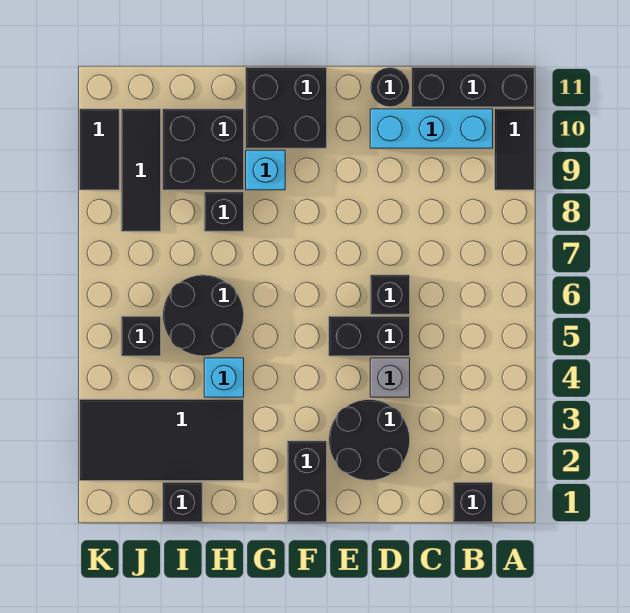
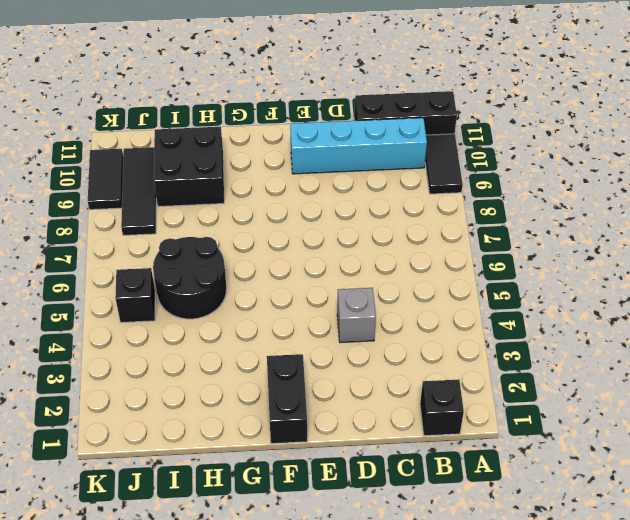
cyan brick B10:E10 level 1 -> cyan brick B10:D10 level 1
none -> black round brick D2:E3 level 1
none -> black brick D5:E5 level 1
none -> black brick D6 level 1

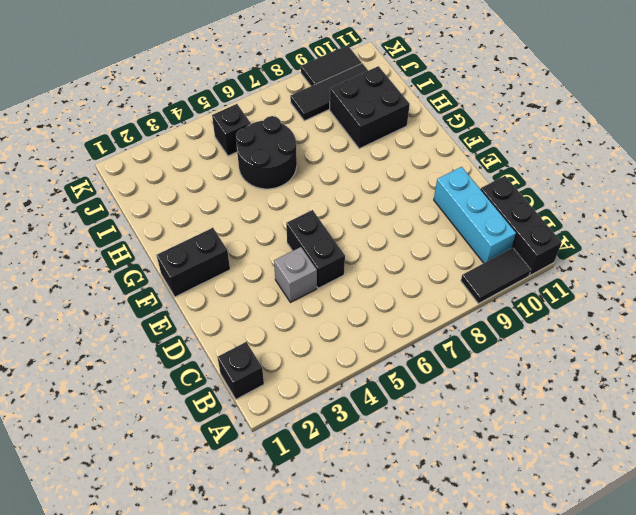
none -> black round brick D2:E3 level 1
none -> black brick D6 level 1
none -> black round brick D11 level 1

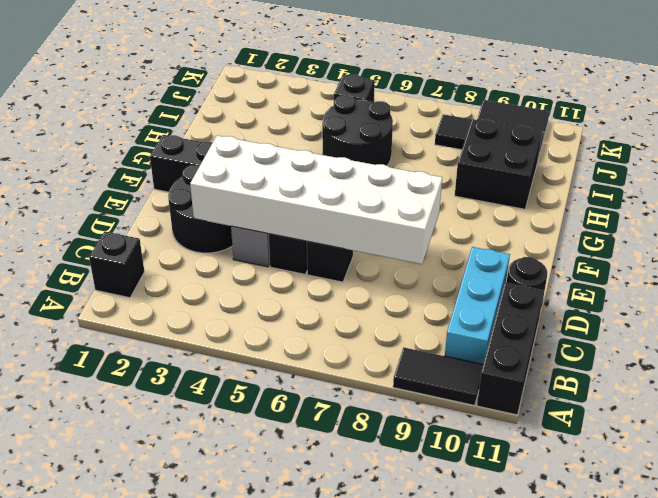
white brick D3:E8 level 2 -> none
none -> black brick F10:G11 level 1
none -> cyan brick G9 level 1
none -> black tile H2:K3 level 1

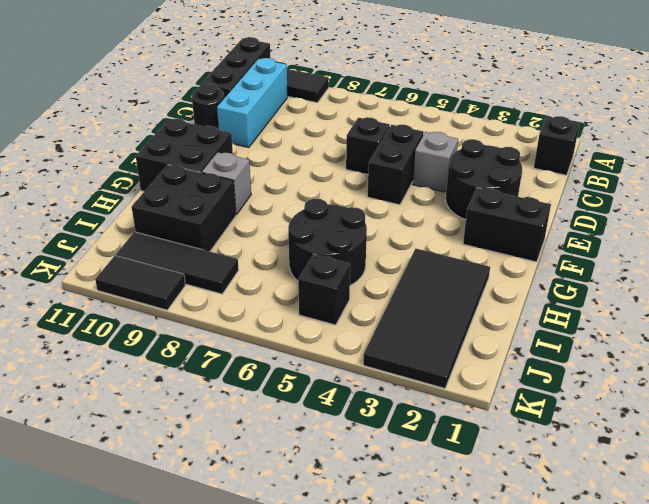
grey brick G9 level 1 -> cyan brick G9 level 1
none -> cyan brick H4 level 1
none -> black brick H8 level 1
none -> black brick I1 level 1

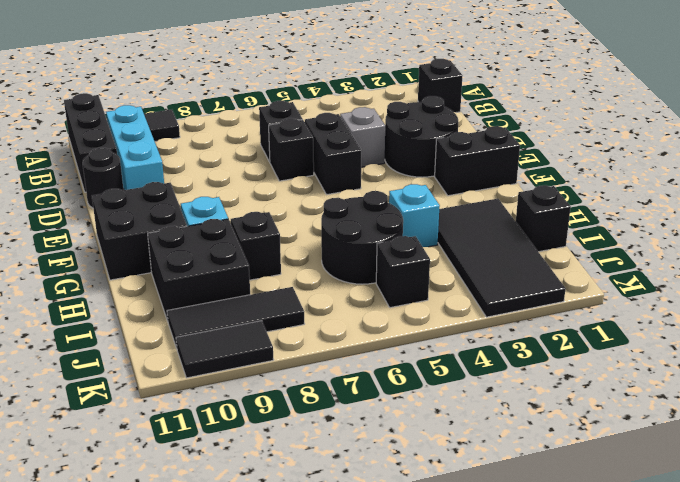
black brick C6 level 1 -> none

